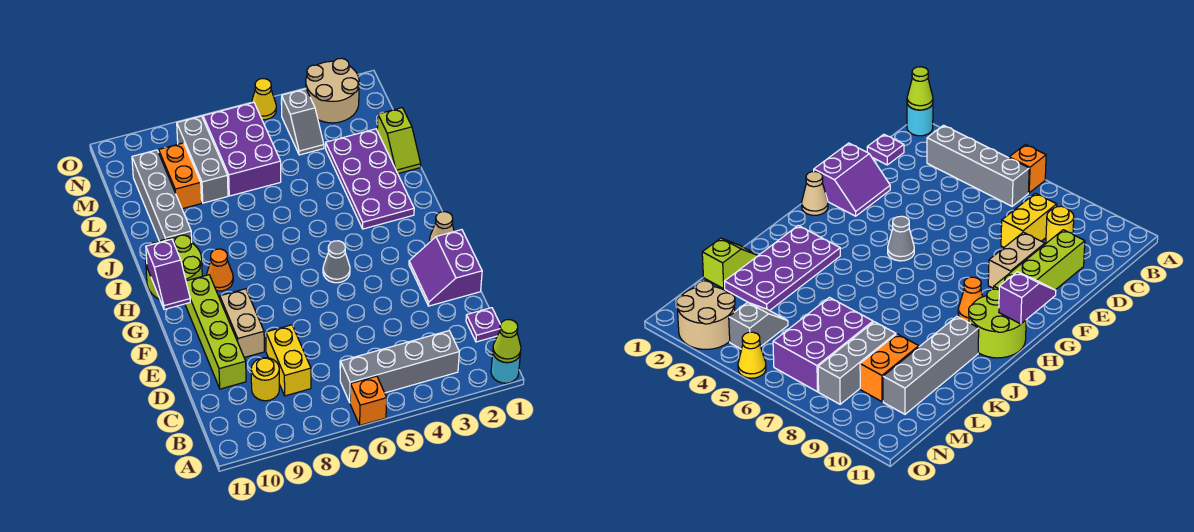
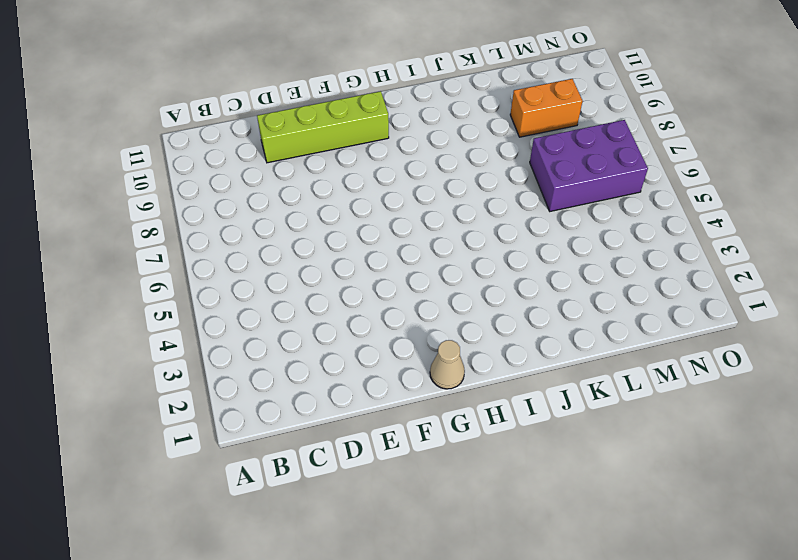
none -> cyan round brick A1 level 1
none -> orange brick A6 level 1
none -> grey brick B3:B6 level 1

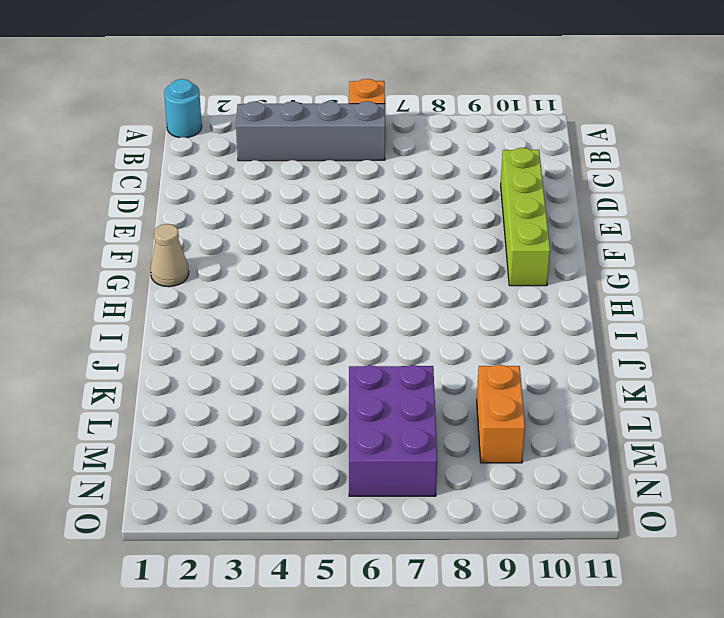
none -> purple plate C1 level 1
none -> yellow brick C8:D8 level 1
none -> yellow round brick C9 level 1

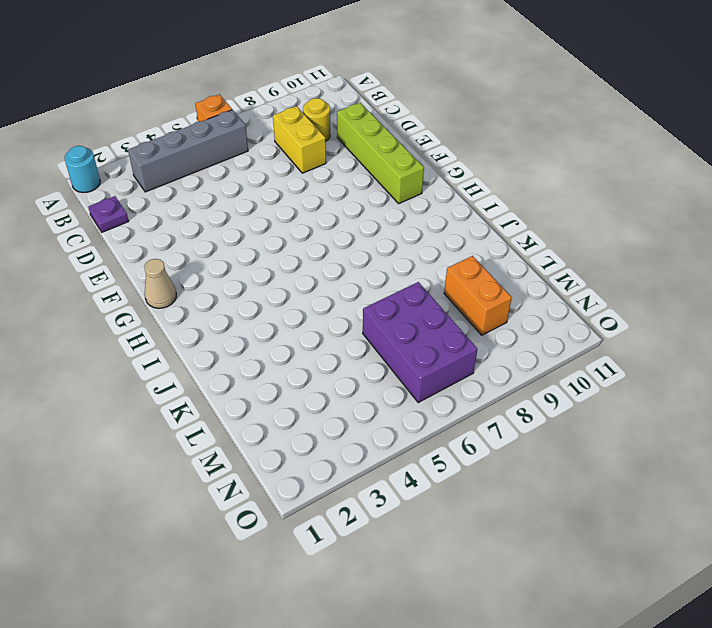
none -> purple slope E1:F2 level 1 top 1
none -> tan brick E9:F9 level 1
none -> grey cone G5 level 1

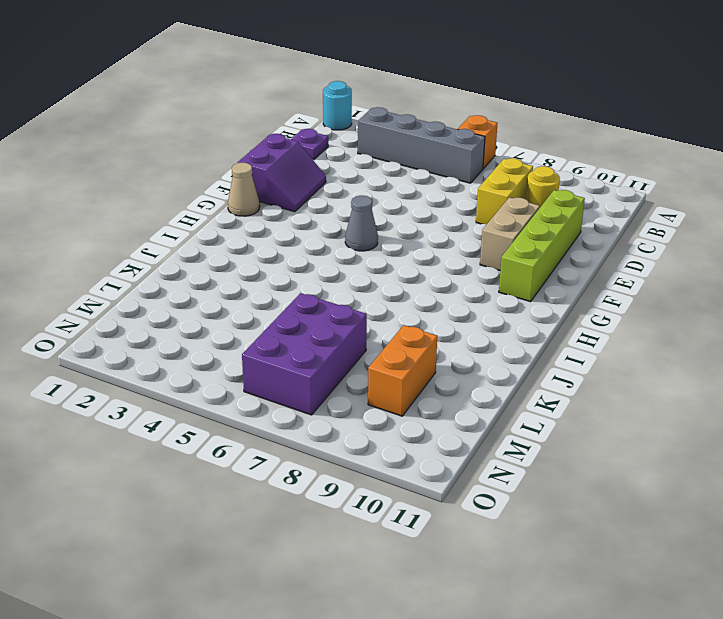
none -> orange cone H9 level 1
none -> lime round brick H10:I11 level 1
none -> purple plate I2:L3 level 1

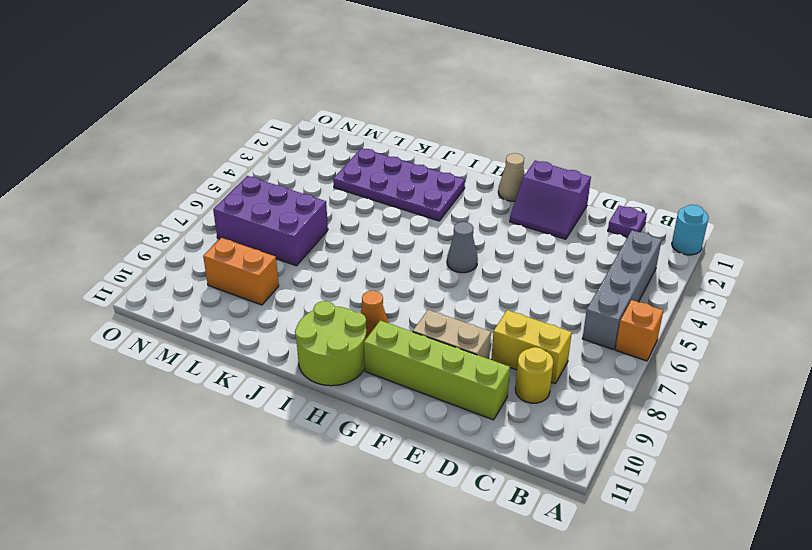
none -> grey brick J10:M10 level 1
none -> lime slope K1:L1 level 1 top L
none -> grey brick L8:N8 level 1

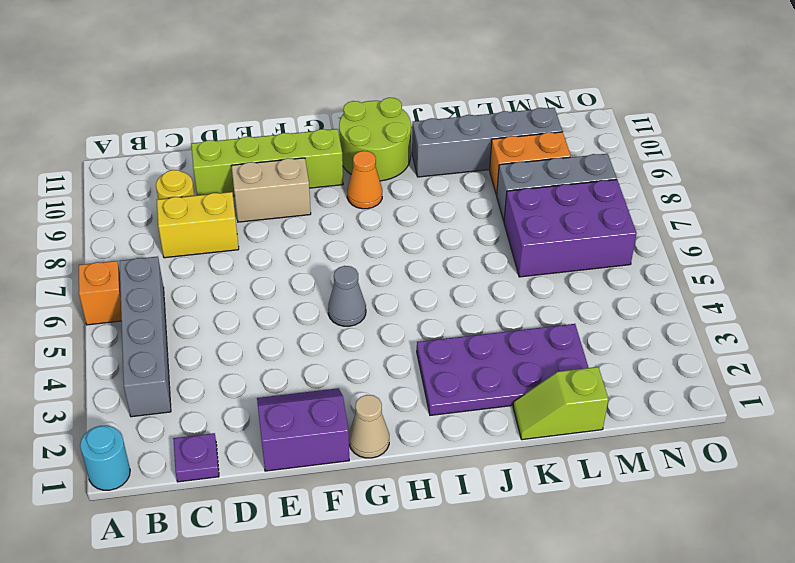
none -> grey slope M4:N4 level 1 top N
none -> tan round brick N2:O3 level 1
none -> yellow cone O5 level 1

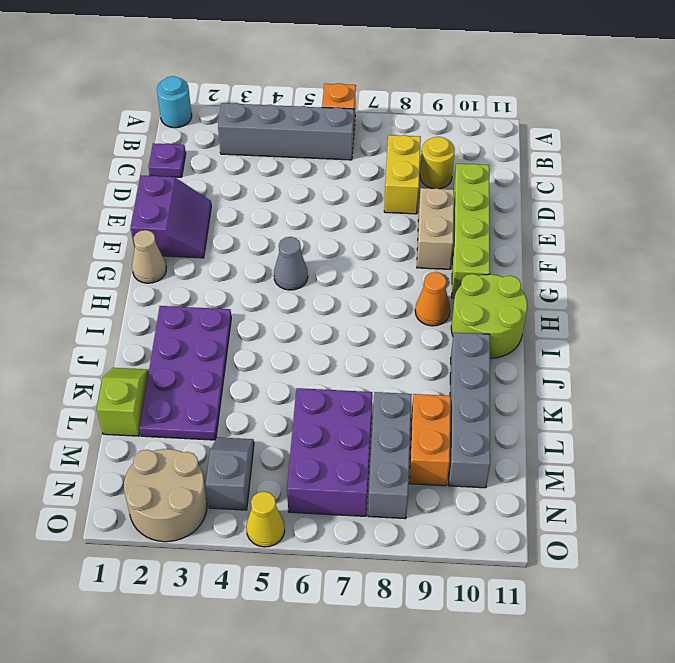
none -> lime cone A1 level 2
none -> purple slope G11:H11 level 2 top H

